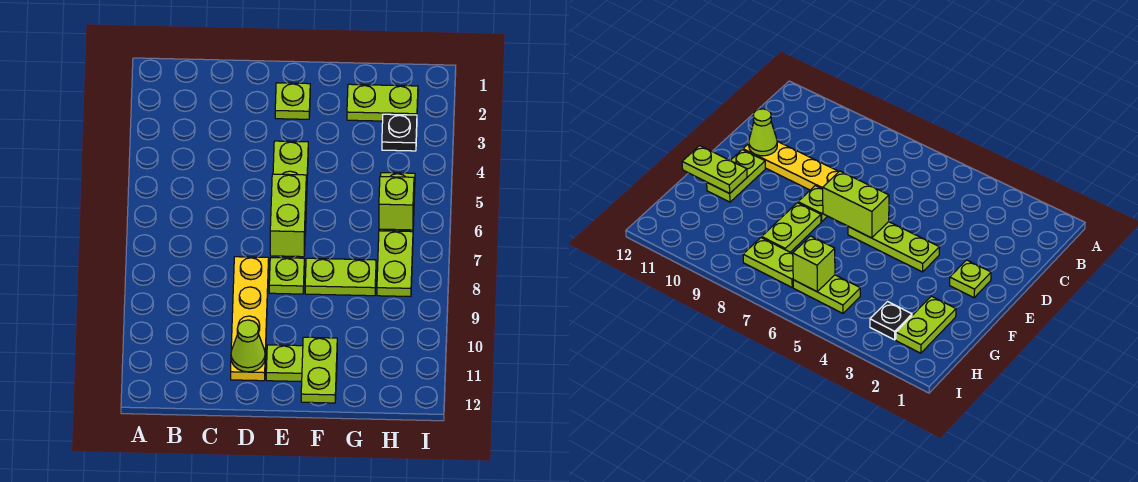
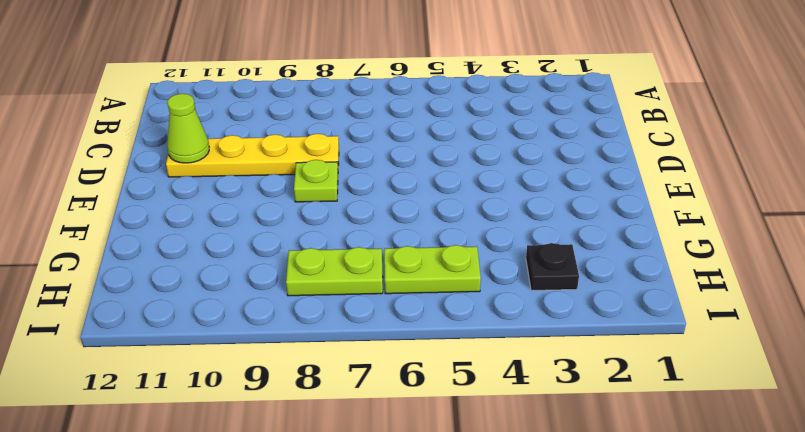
none -> lime plate E2 level 1
none -> lime plate E4:E6 level 1
none -> lime plate E11:F11 level 1

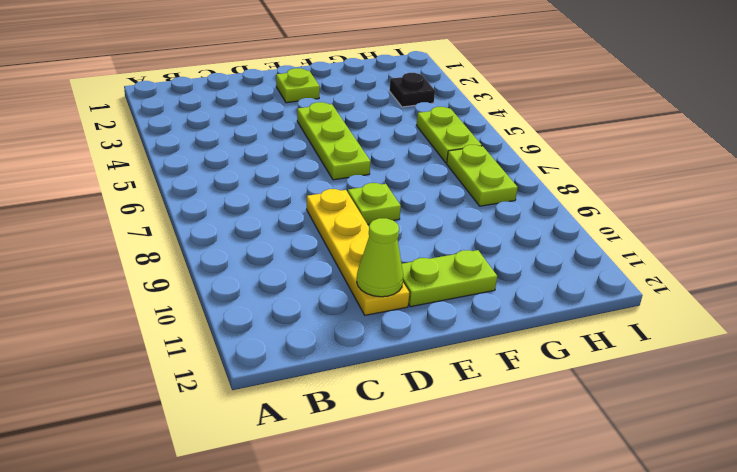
none -> lime plate F8:G8 level 1
none -> lime plate G2:H2 level 1
none -> lime brick E6:E7 level 2

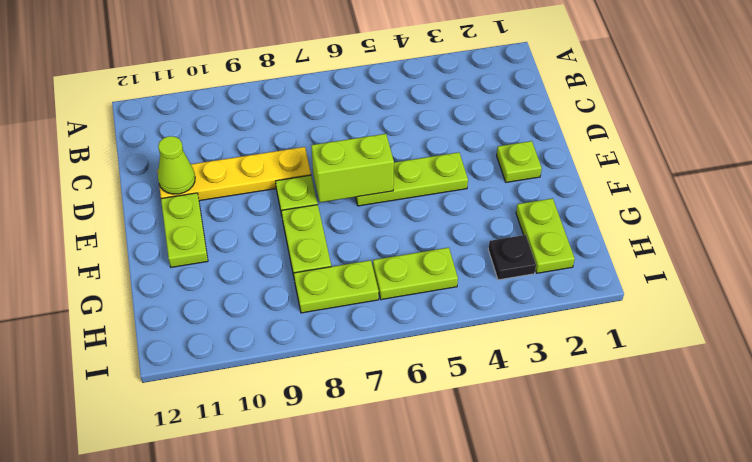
none -> lime plate F11:F12 level 2
none -> lime brick H6 level 2

